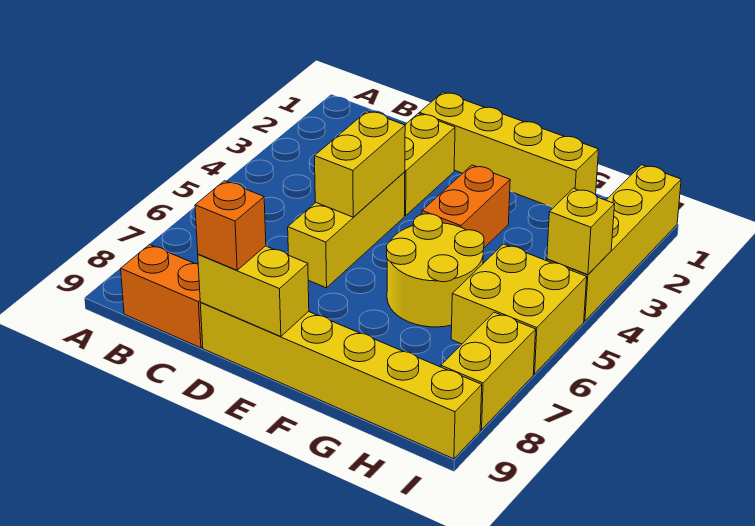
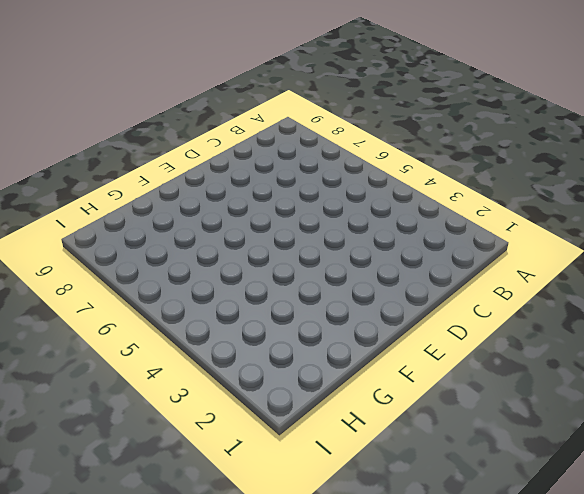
none -> orange brick B9:C9 level 1
none -> yellow brick D1:G1 level 1
none -> yellow brick D2:D3 level 1

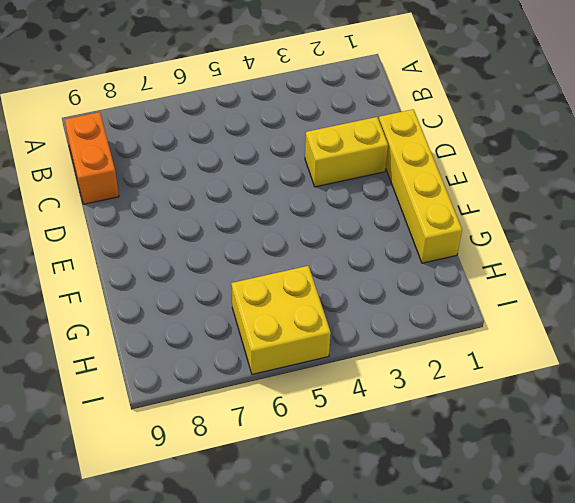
none -> yellow brick D4:D6 level 1
none -> yellow brick D9:I9 level 1
none -> orange brick F3:F4 level 1

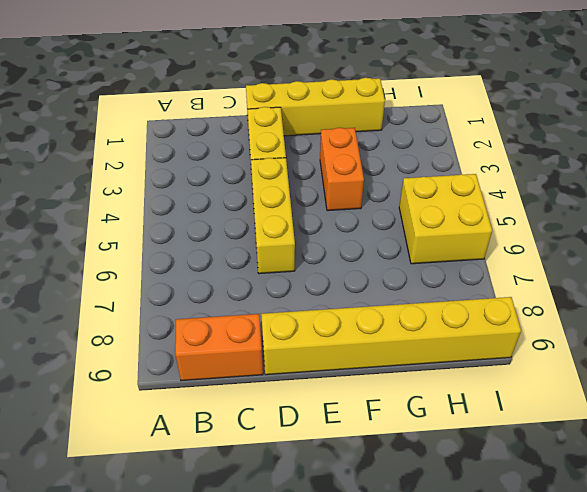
none -> yellow round brick F5:G6 level 1
none -> yellow brick I1:I4 level 1
none -> yellow brick I7:I8 level 1

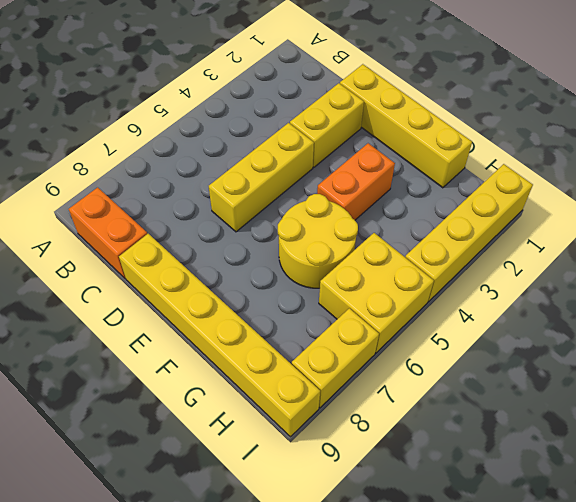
none -> yellow brick D4:D5 level 2
none -> yellow brick D9:E9 level 2
none -> yellow brick I4 level 2

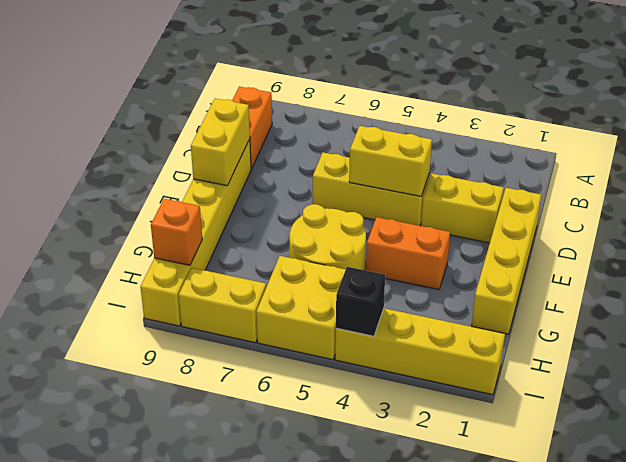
orange brick H9 level 2 -> orange brick D9 level 3
black brick I4 level 2 -> yellow brick I4 level 2

